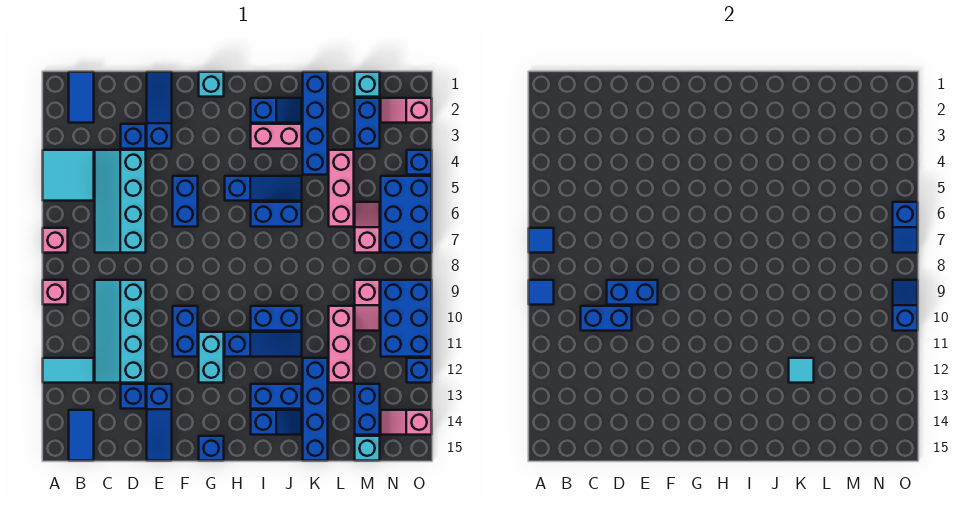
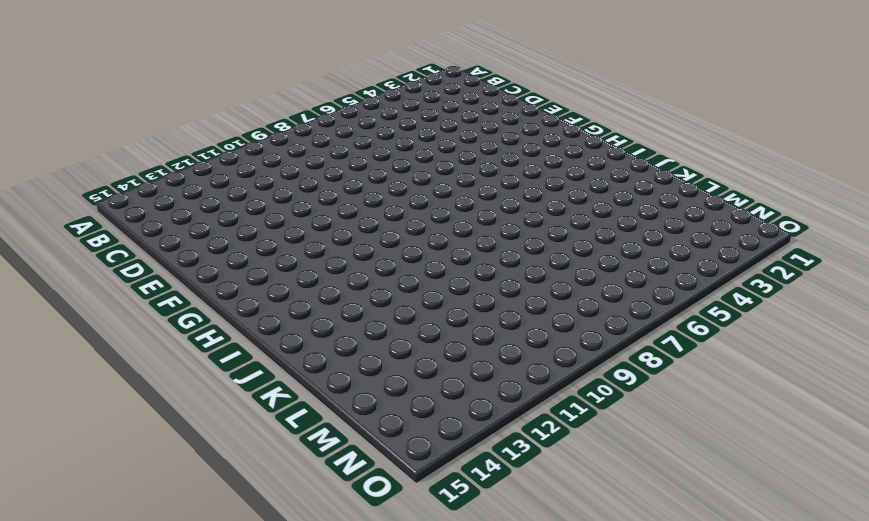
none -> cyan tile A4:B5 level 1
none -> pink brick A7 level 1
none -> pink brick A9 level 1
none -> cyan tile A12:B12 level 1

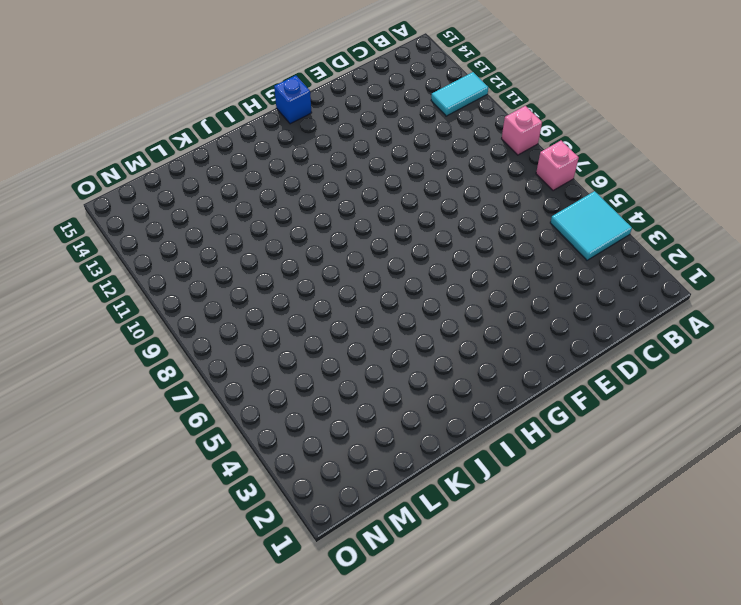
none -> blue tile B1:B2 level 1
none -> blue tile B14:B15 level 1
none -> cyan slope C4:D7 level 1 top D
none -> cyan slope C9:D12 level 1 top D

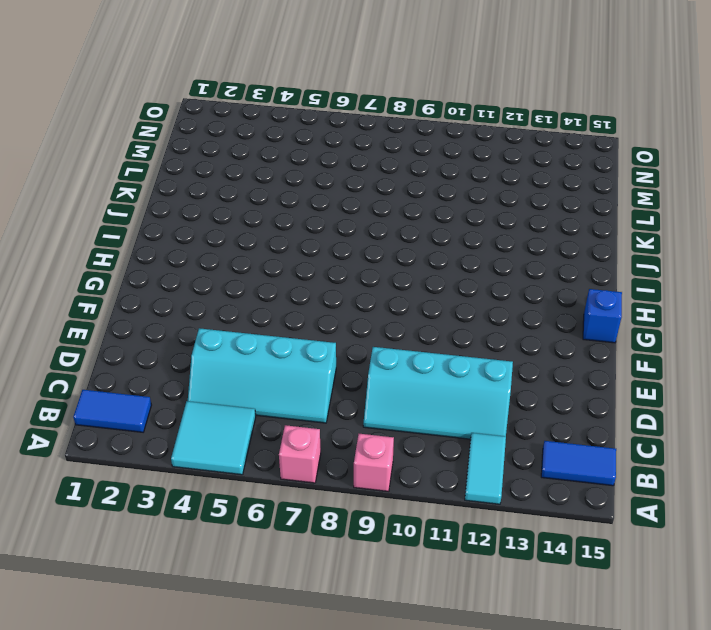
none -> blue brick D3 level 1
none -> blue brick D13 level 1
none -> blue slope E1:E3 level 1 top 3
none -> blue slope E13:E15 level 1 top 13

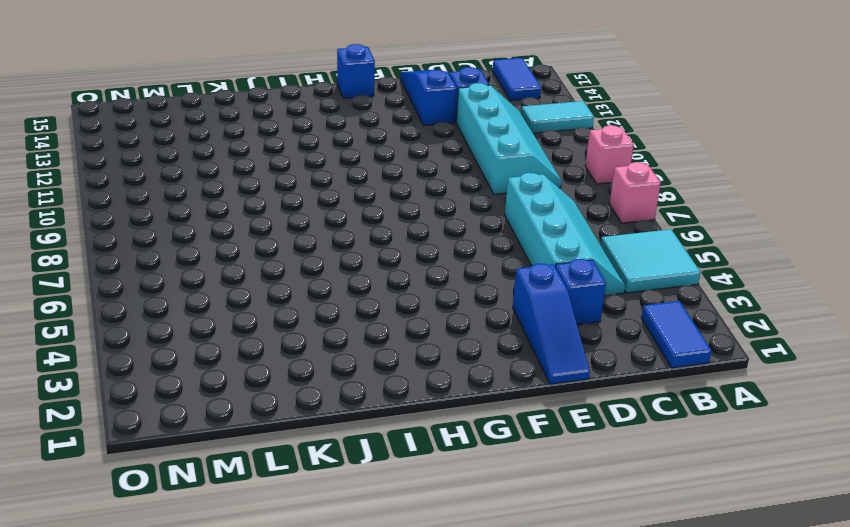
none -> blue brick F5:F6 level 1
none -> blue brick F10:F11 level 1
none -> cyan brick G1 level 1
none -> cyan brick G11:G12 level 1

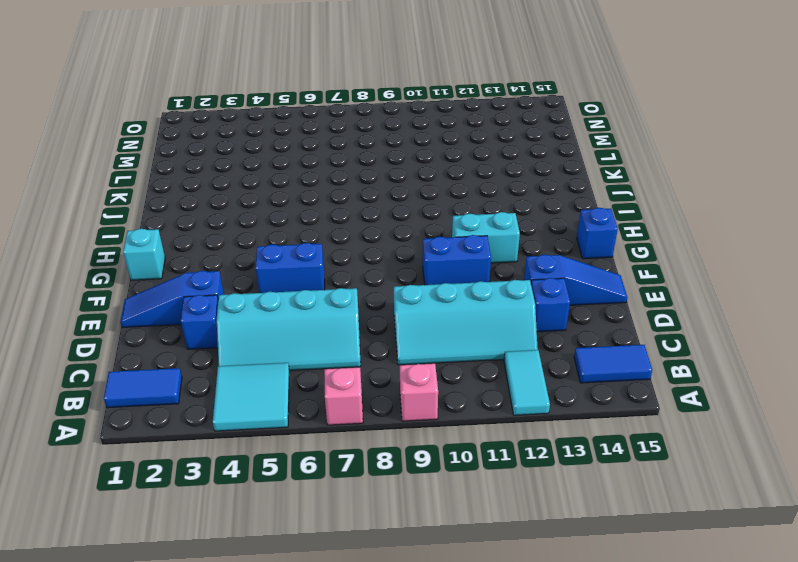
none -> blue slope H5:J5 level 1 top H
none -> blue slope H11:J11 level 1 top H
none -> blue slope I2:J2 level 1 top I
none -> pink brick I3:J3 level 1

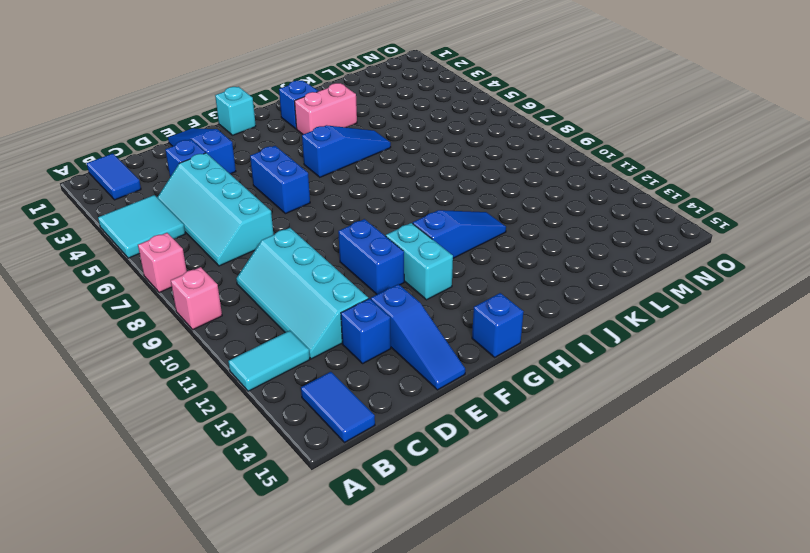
none -> blue brick I6:J6 level 1
none -> blue brick I10:J10 level 1
none -> blue brick I13:J13 level 1
none -> blue slope I14:J14 level 1 top I

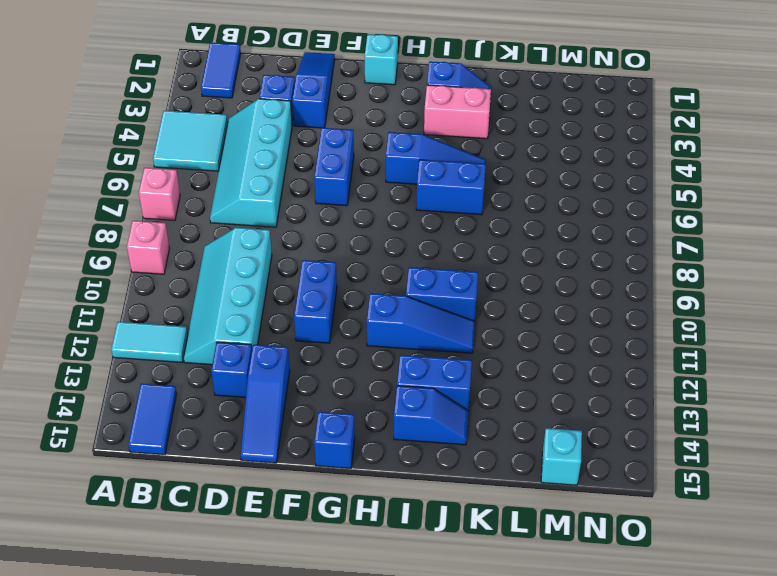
none -> cyan brick G11:G12 level 1
none -> blue brick K1:K4 level 1
none -> blue brick K12:K15 level 1
none -> pink brick L4:L6 level 1

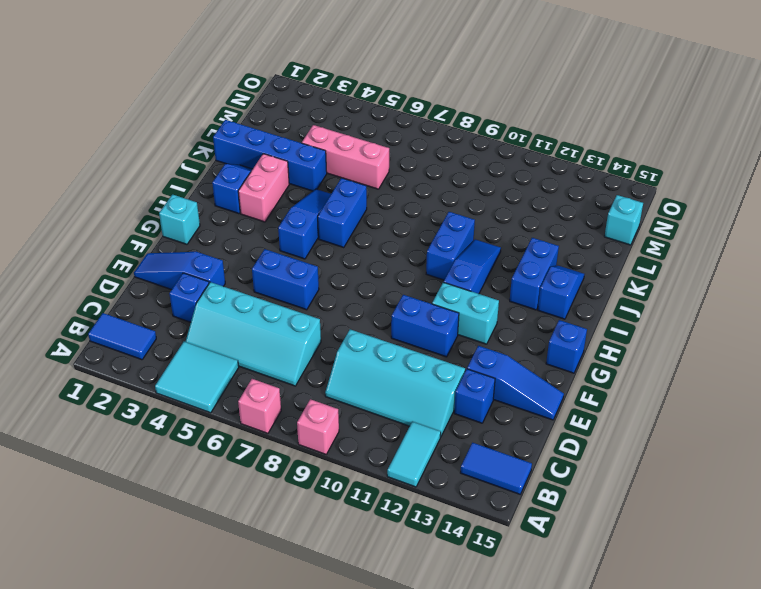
none -> blue brick K12:K15 level 1
none -> pink brick L10:L12 level 1
none -> cyan brick M1 level 1
none -> blue brick M2:M3 level 1

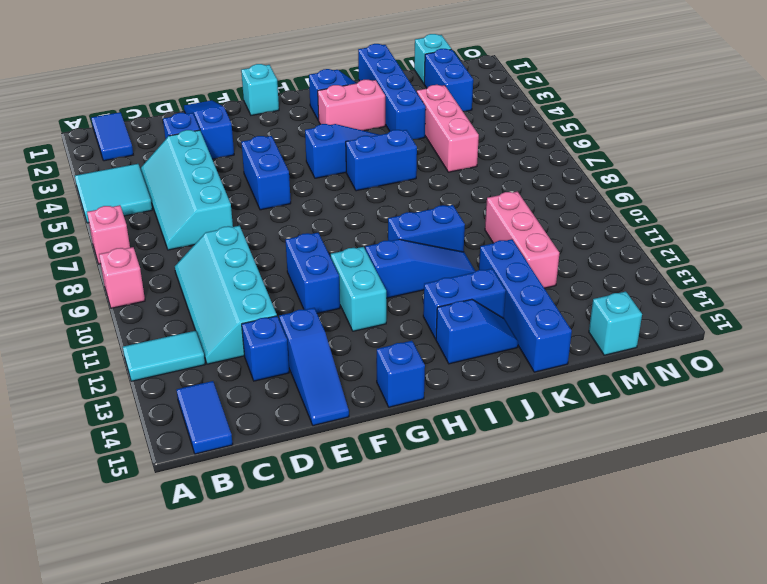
none -> pink slope M6:M7 level 1 top 7
none -> pink slope M9:M10 level 1 top 9
none -> blue brick M13:M14 level 1
none -> pink slope N2:O2 level 1 top O

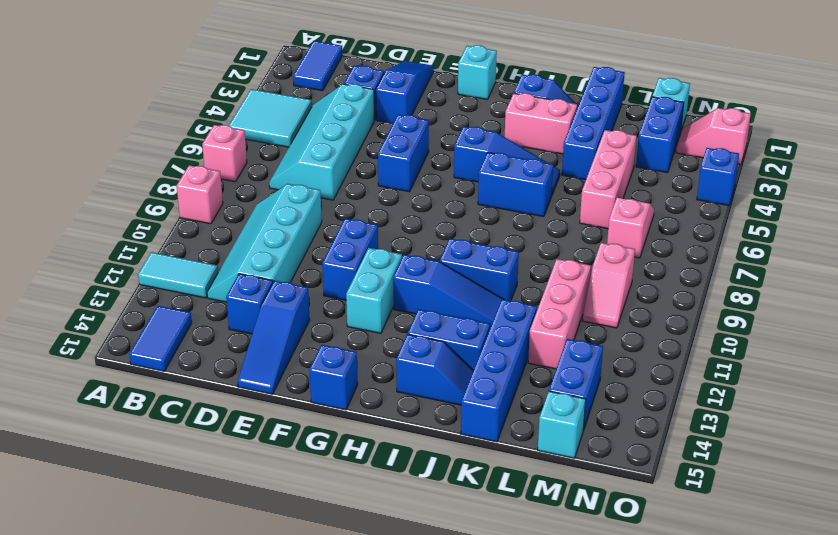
none -> blue brick N5:O7 level 1
none -> blue brick N9:O11 level 1
none -> pink slope N14:O14 level 1 top O
none -> blue brick O12 level 1

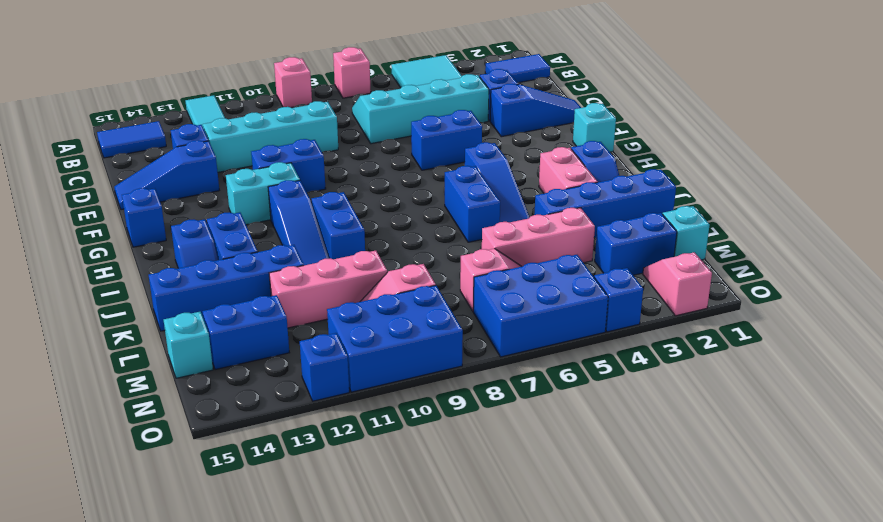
none -> pink slope N14:O14 level 1 top O
none -> blue tile A7 level 2
none -> blue tile A9 level 2
none -> blue brick C10:D10 level 2

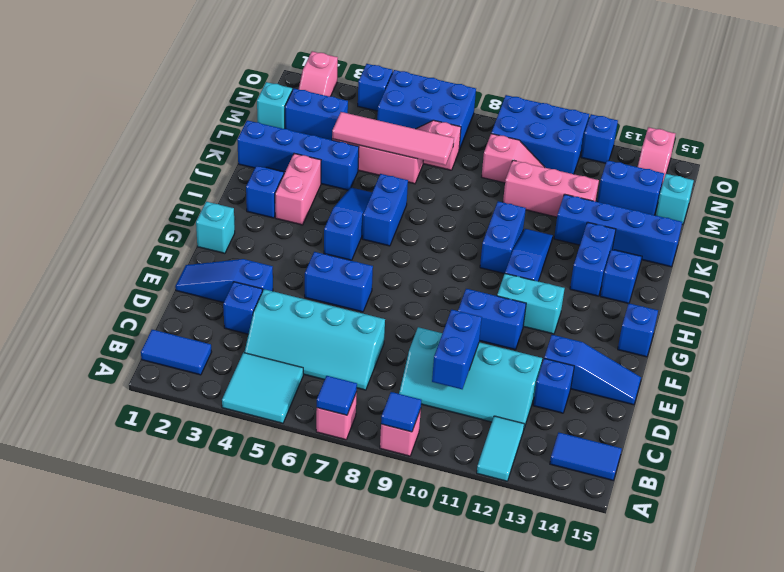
pink tile L4:L7 level 2 -> none
none -> blue brick D9:E9 level 2
none -> cyan tile K12 level 2
none -> blue slope O6:O7 level 2 top 6
none -> blue slope O9:O10 level 2 top 10

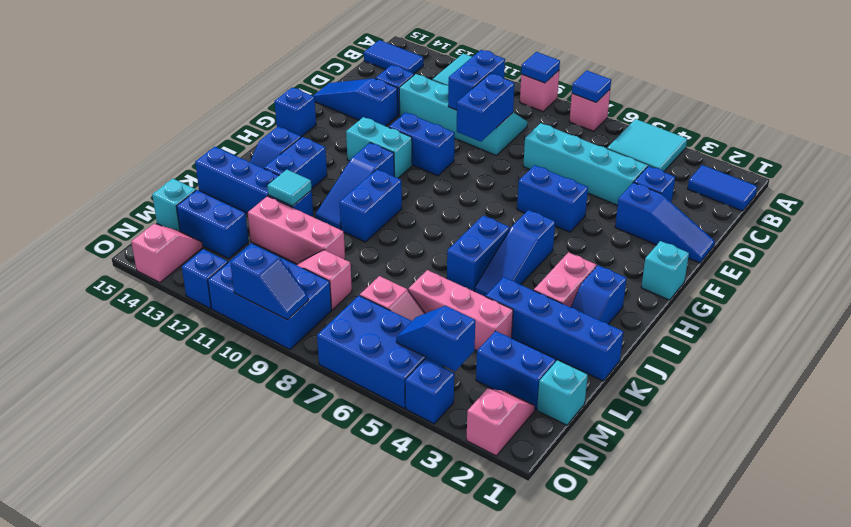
blue slope N4:N5 level 2 top 4 -> blue slope O6:O7 level 2 top 6

